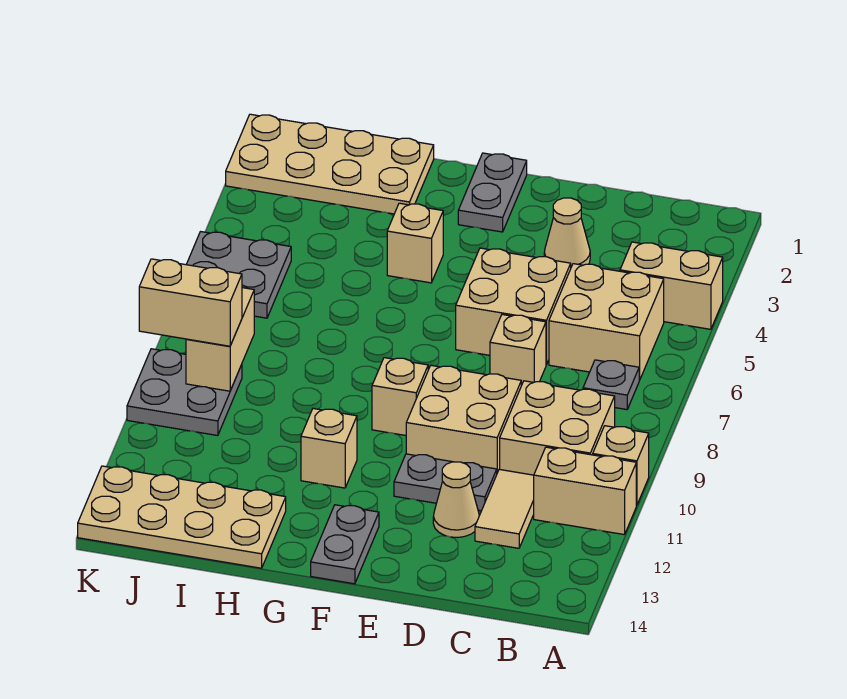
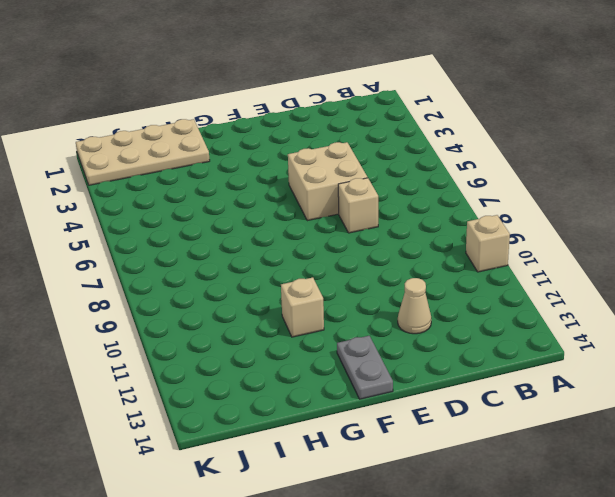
none -> tan brick A4:B4 level 1
none -> tan brick A11:B11 level 1
none -> tan brick B5:C6 level 1

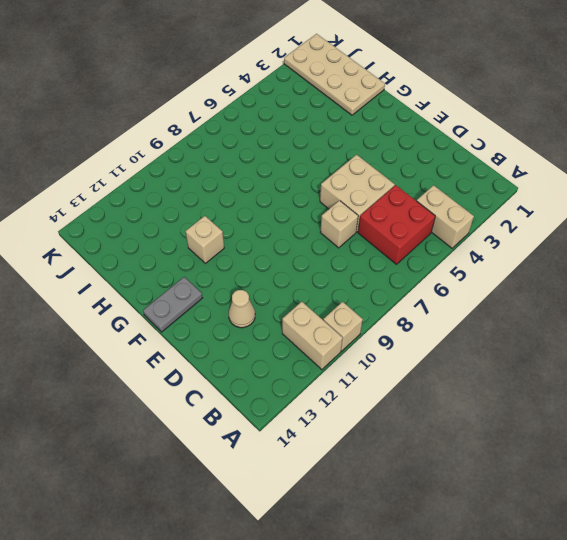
red brick B5:C6 level 1 -> tan brick B5:C6 level 1
none -> grey plate B7 level 1
none -> tan brick B9:C10 level 1
none -> tan tile C11:C12 level 1

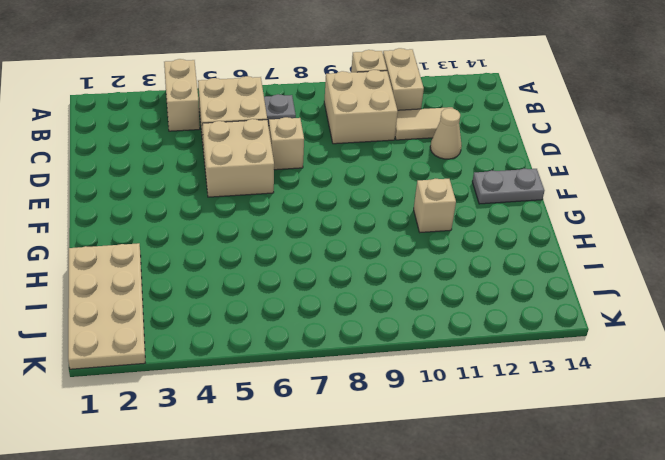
none -> tan cone D3 level 1
none -> tan brick D9:E10 level 1
none -> grey plate D11:E11 level 1

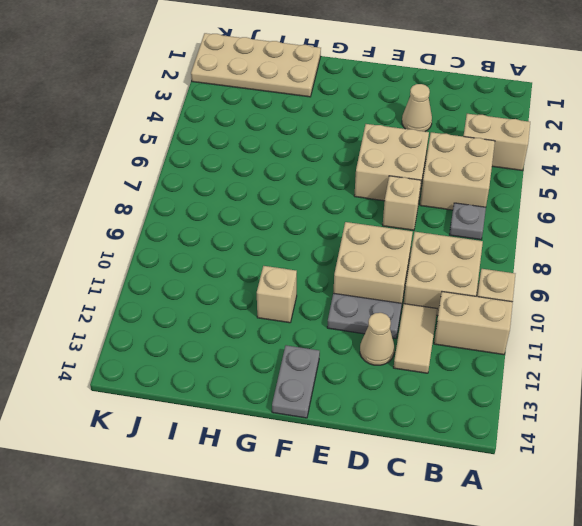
none -> grey plate F1:F2 level 1
none -> tan brick F9 level 1
none -> tan brick G4 level 1

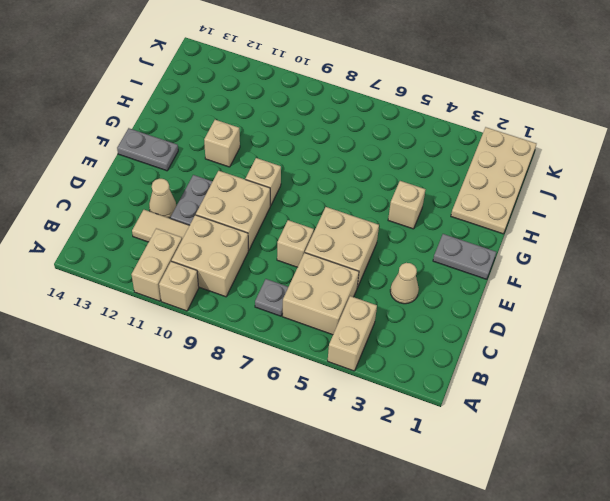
none -> tan plate H13:K14 level 1
none -> grey plate J5:K6 level 1
none -> grey plate J9:K10 level 1

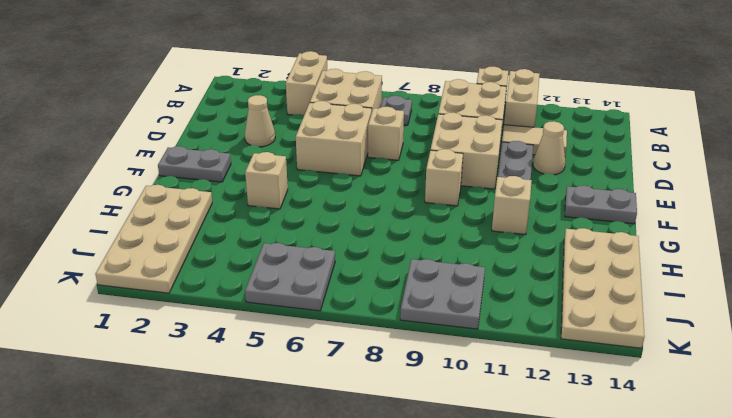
none -> tan brick J8:J9 level 2
none -> tan brick J9:K9 level 3

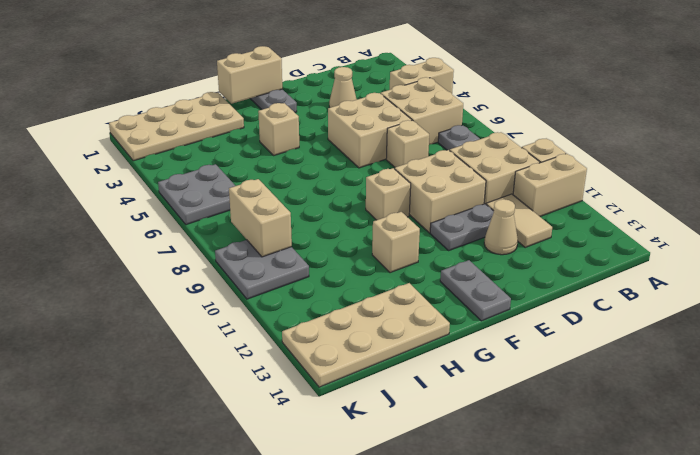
tan brick F1:G1 level 2 -> tan brick J9:K9 level 3

